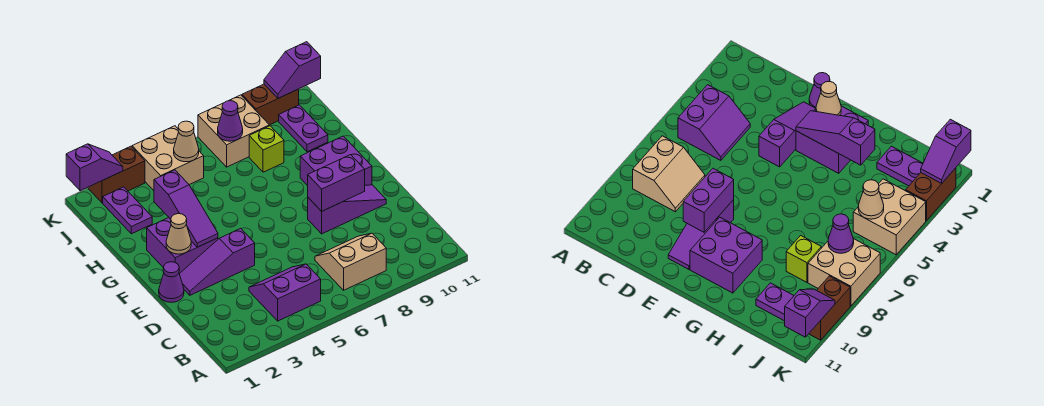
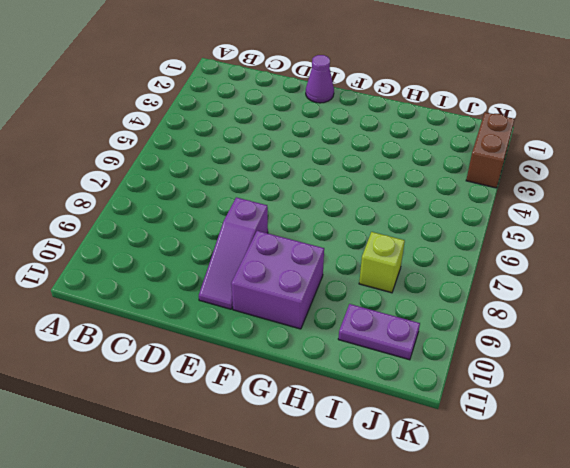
none -> purple slope B4:C5 level 1 top B
none -> tan slope B7:C8 level 1 top B
none -> purple slope E2:E4 level 1 top 4

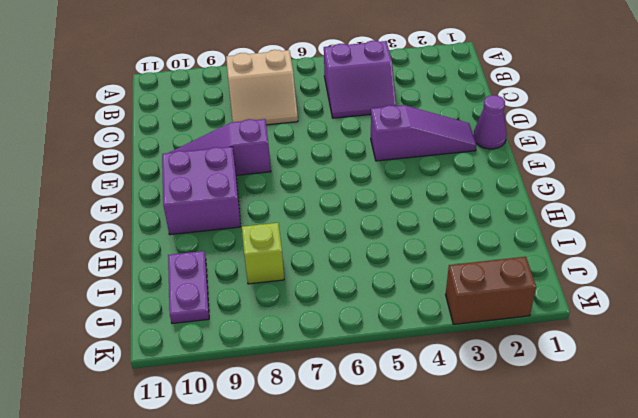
none -> purple brick F2:G3 level 1
none -> purple plate I2:J2 level 1
none -> tan brick J4:K5 level 1

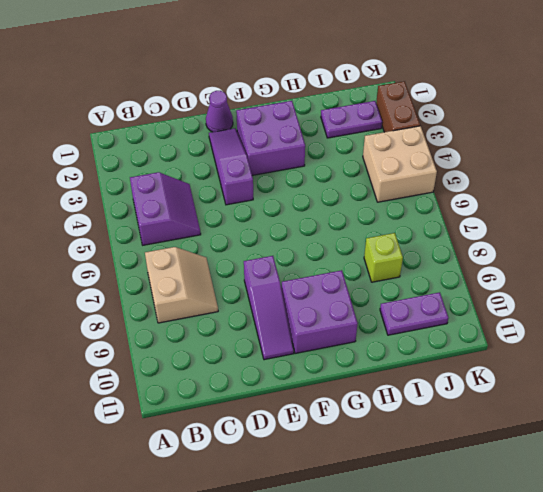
none -> tan brick J7:K8 level 1
none -> brown brick K9:K10 level 1
none -> purple brick E8:E9 level 2

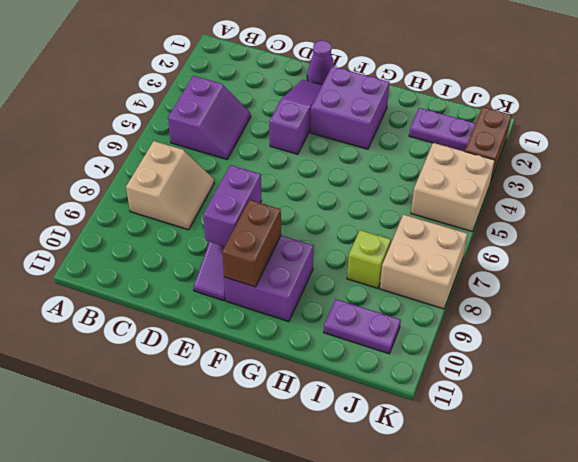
brown brick F9:F10 level 2 -> brown brick K9:K10 level 1
none -> tan cone F2 level 2
none -> purple slope F3:H3 level 2 top H
none -> tan cone J5 level 2

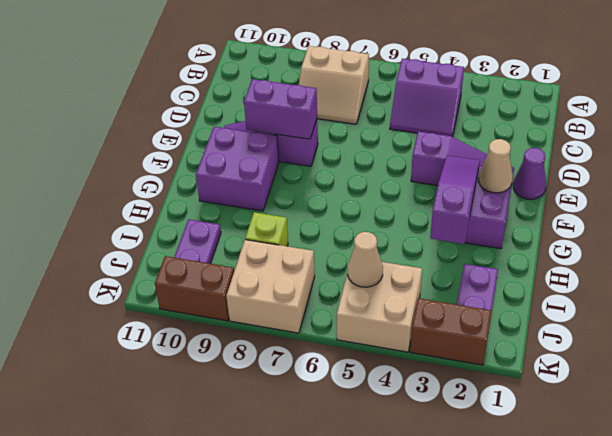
none -> purple cone J7 level 2
none -> purple slope K1:K2 level 2 top 1
none -> purple slope K10:K11 level 2 top 11

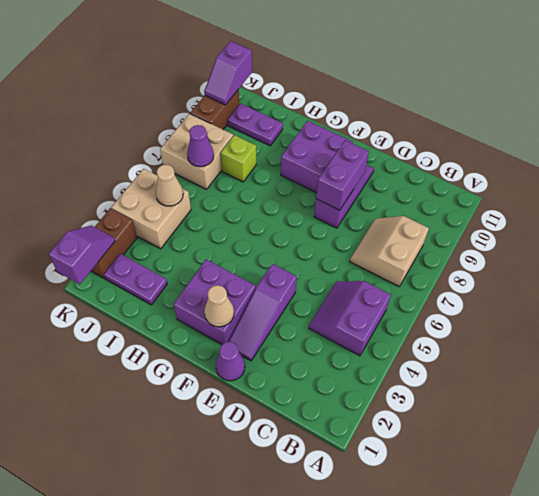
none -> purple slope F3:H3 level 2 top H

